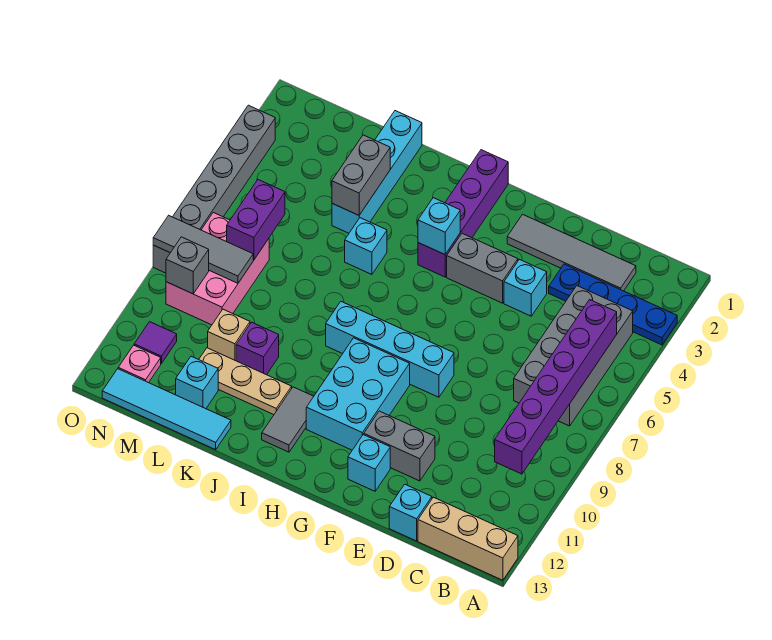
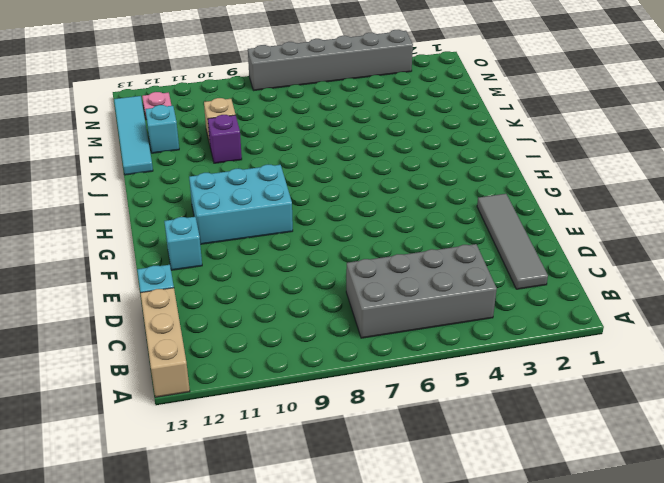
none -> blue plate A3:D3 level 1
none -> cyan brick E4 level 1
none -> grey brick E11:F11 level 1
none -> grey brick F4:G4 level 1

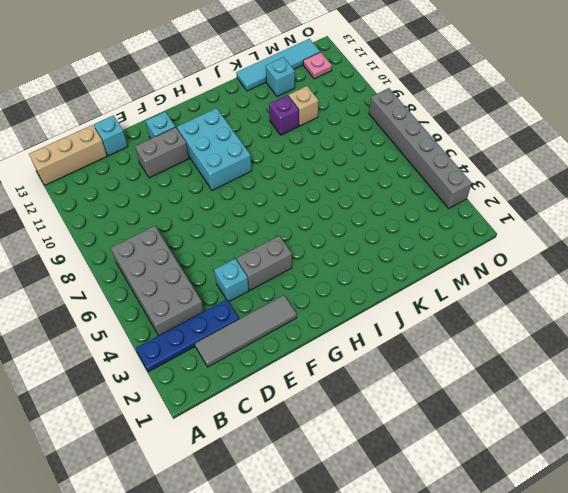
none -> cyan brick F8:I8 level 1
none -> purple brick H1:H4 level 1
none -> grey tile I11:I12 level 1
none -> cyan brick J5 level 1

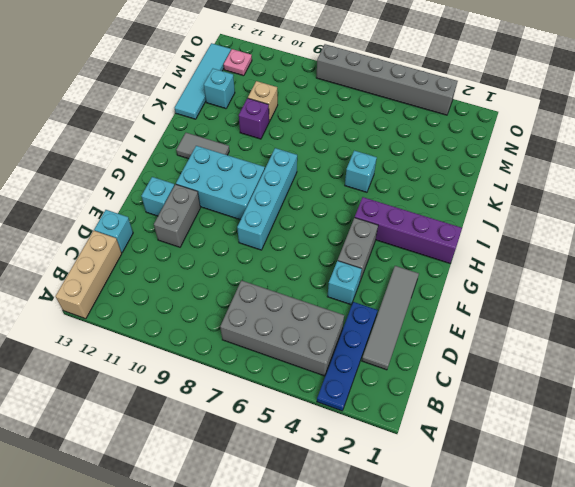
none -> tan plate J11:L11 level 1
none -> cyan brick K1:K4 level 1
none -> pink brick M7:N9 level 1
none -> purple tile N11 level 1

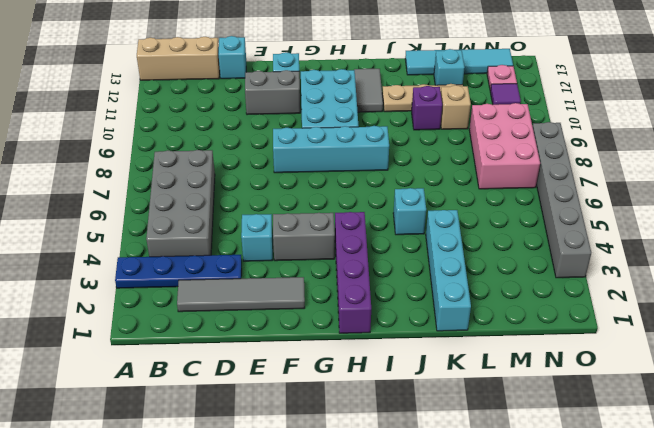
none -> purple brick B5:B10 level 2
none -> cyan brick H4 level 2
none -> grey brick K3:K4 level 2
none -> purple brick M6:M7 level 2

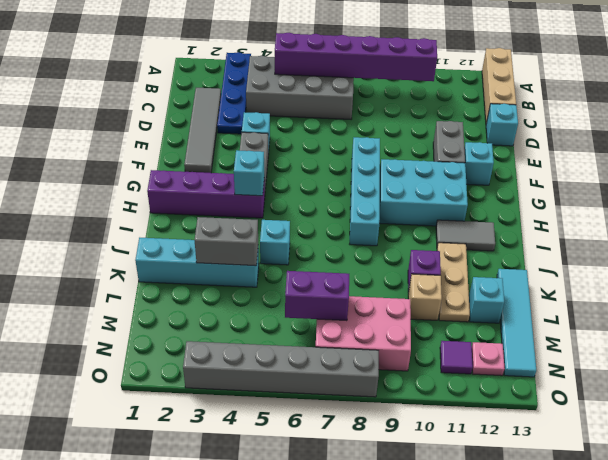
none -> grey tile M8:O8 level 2
none -> grey brick N9 level 2

